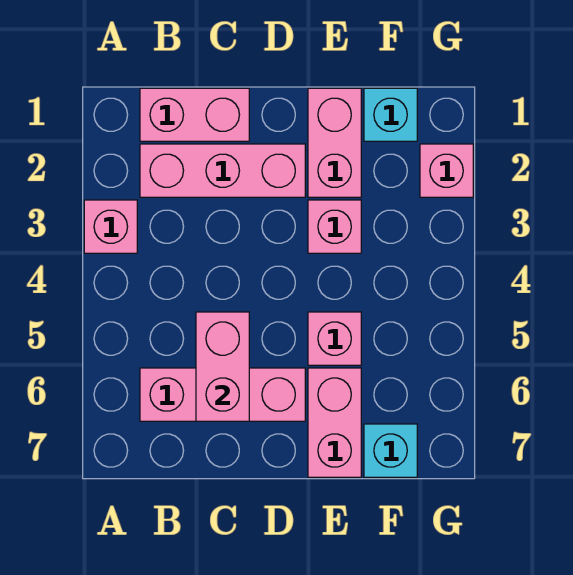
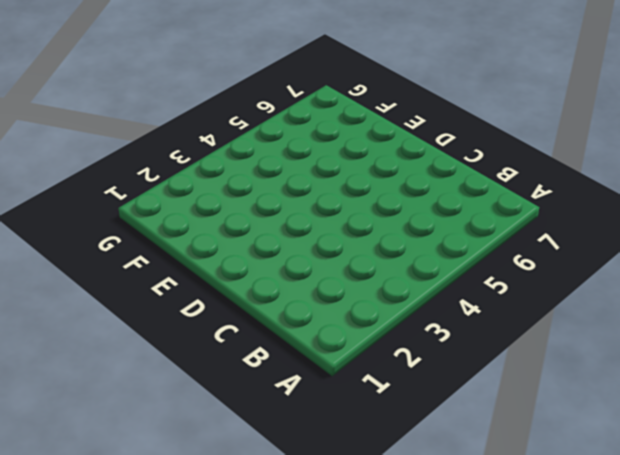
none -> pink brick A3 level 1
none -> pink brick B1:C1 level 1
none -> pink brick B2:D2 level 1

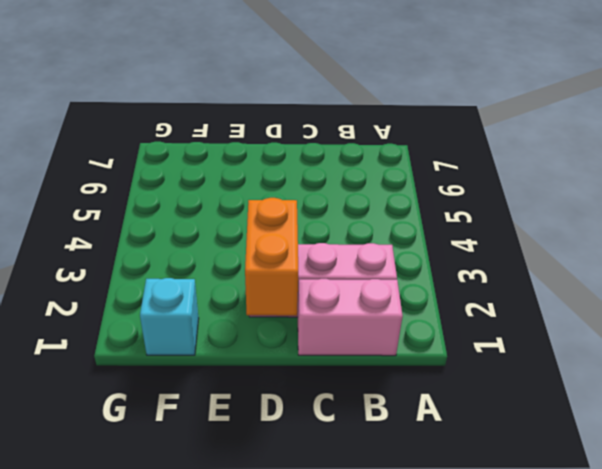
orange brick D1:D2 level 2 -> none
none -> pink brick A3 level 1
none -> pink brick B6:D6 level 1
none -> pink brick E1:E2 level 1

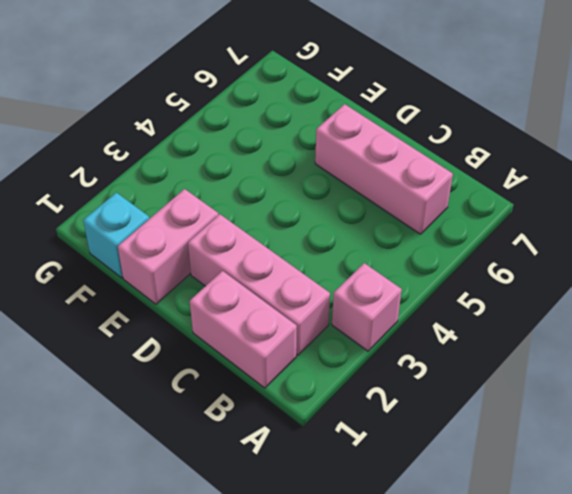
none -> pink brick E3 level 1
none -> pink brick E5 level 1
none -> pink brick E6:E7 level 1

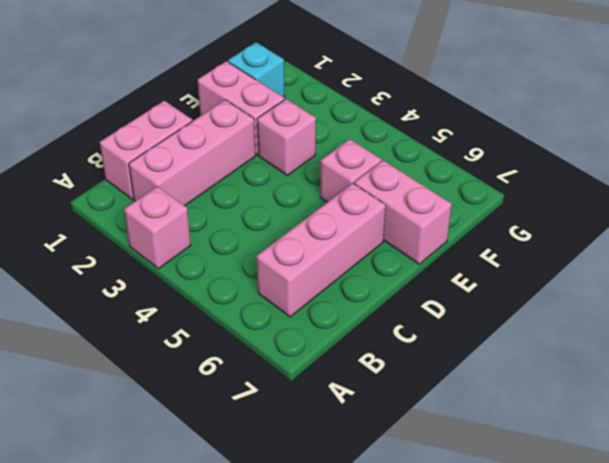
none -> cyan brick F7 level 1
none -> pink brick G2 level 1
none -> pink brick C5:C6 level 2

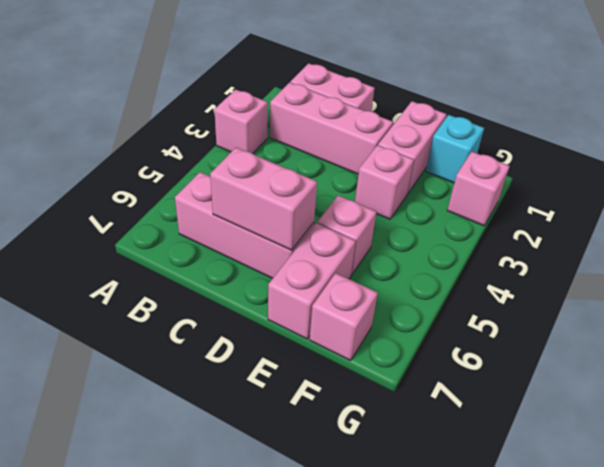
pink brick C6:D6 level 2 -> pink brick C5:C6 level 2
pink brick F7 level 1 -> cyan brick F7 level 1

